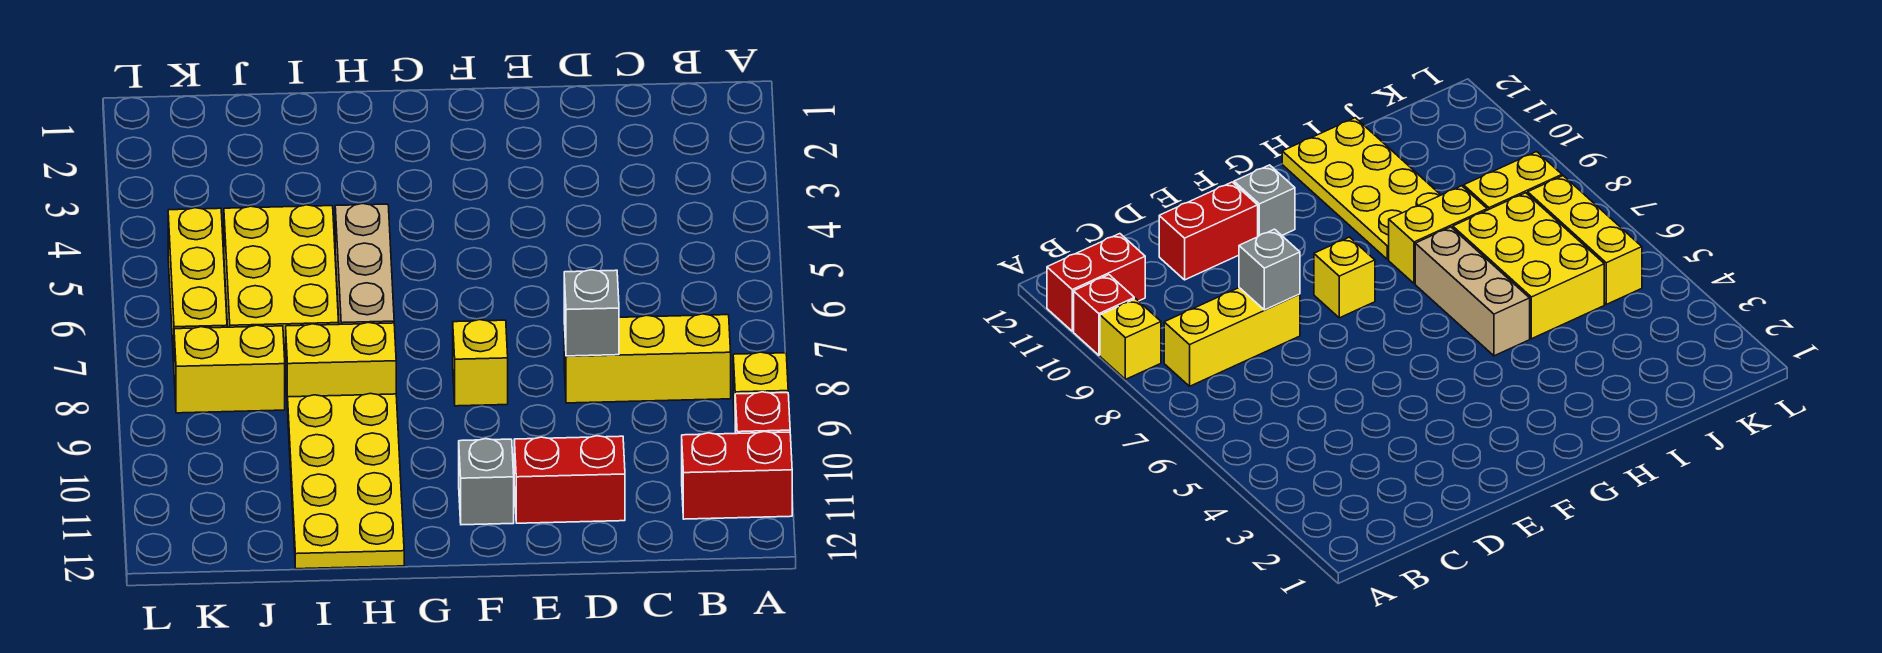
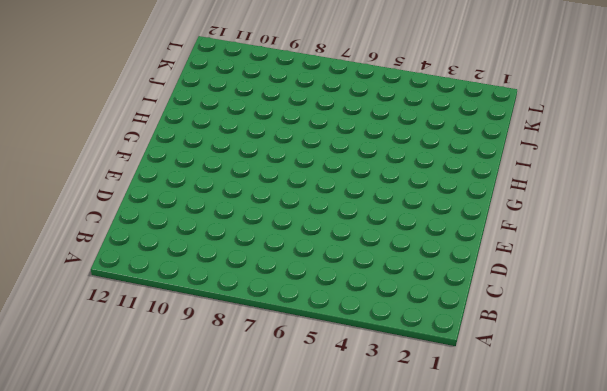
none -> yellow brick A9 level 1
none -> red brick A10 level 1
none -> red brick A11:B11 level 1

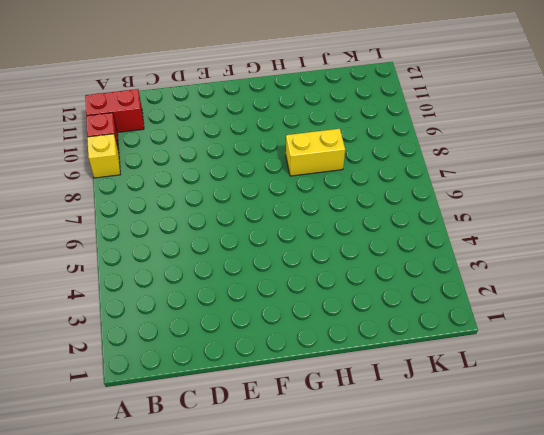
none -> yellow brick B8:D8 level 1
none -> red brick D11:E11 level 1
none -> yellow brick F8 level 1

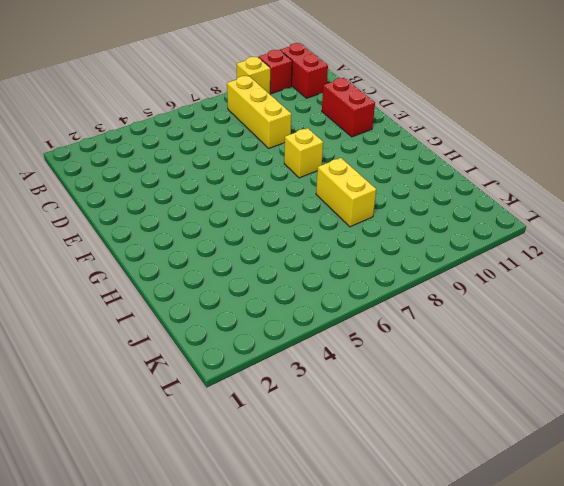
none -> grey brick F11 level 1
none -> tan brick H5:H7 level 1
none -> yellow plate H9:I12 level 1

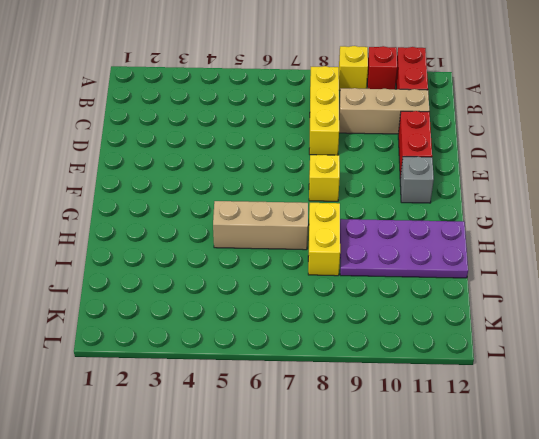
tan brick C9:C11 level 1 -> none
purple plate H9:I12 level 1 -> yellow plate H9:I12 level 1
none -> yellow brick I5:J7 level 1
none -> yellow brick J8:K8 level 1
none -> yellow brick K5:K7 level 1

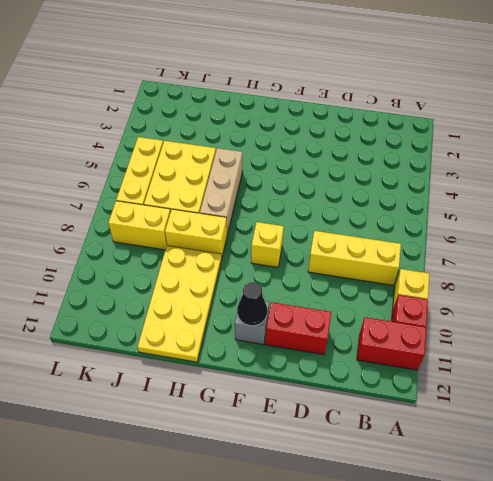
black cone F11 level 2 -> none
none -> grey brick D8 level 2

